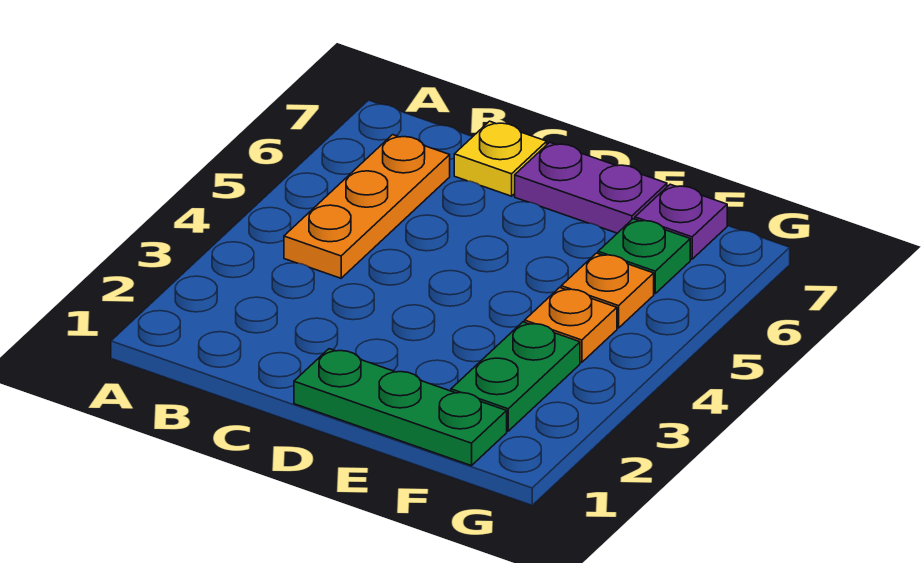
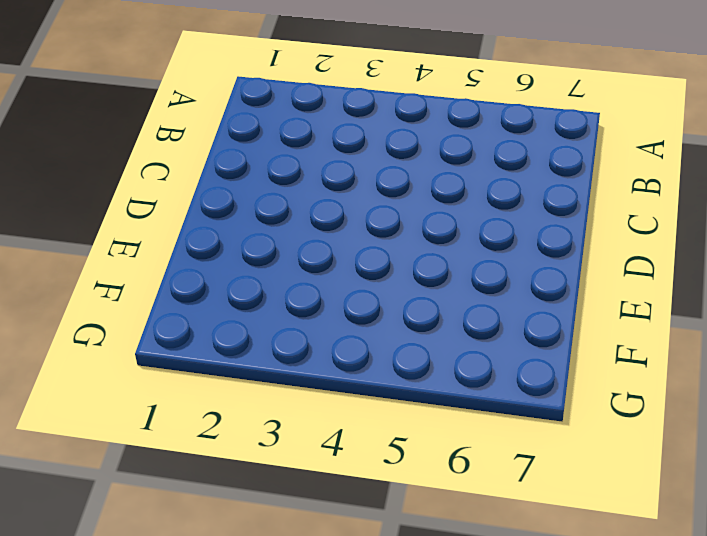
none -> orange plate B4:B6 level 1
none -> yellow plate C7 level 1

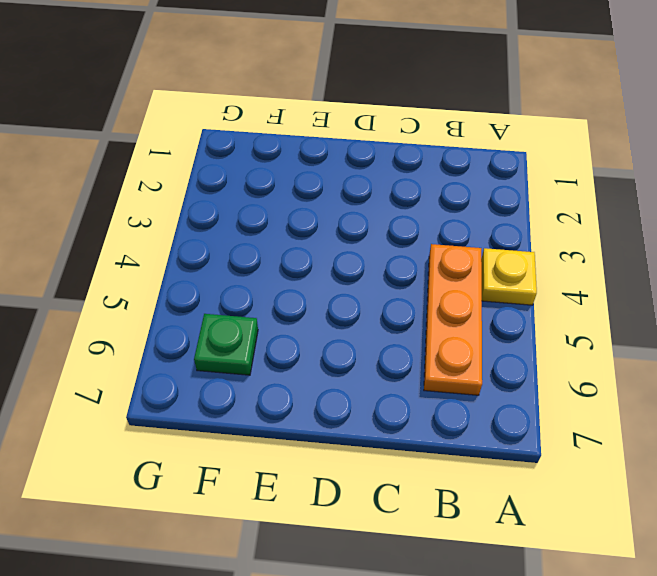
yellow plate A4 level 1 -> yellow plate C7 level 1
none -> green plate D1:F1 level 1
none -> purple plate D7:E7 level 1

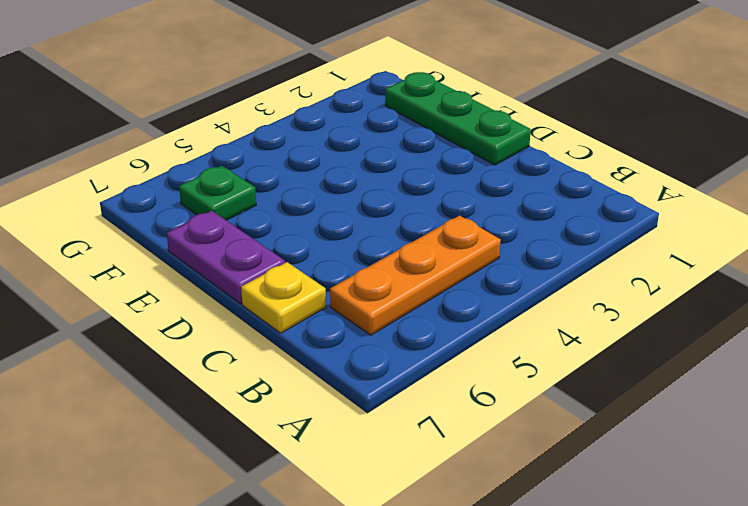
none -> green plate F2:F3 level 1
none -> orange plate F4 level 1

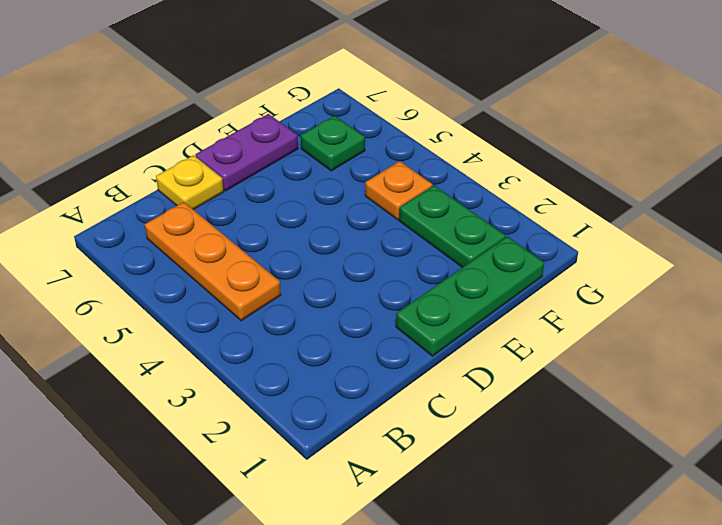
none -> orange plate F5 level 1
none -> purple plate F7 level 1

